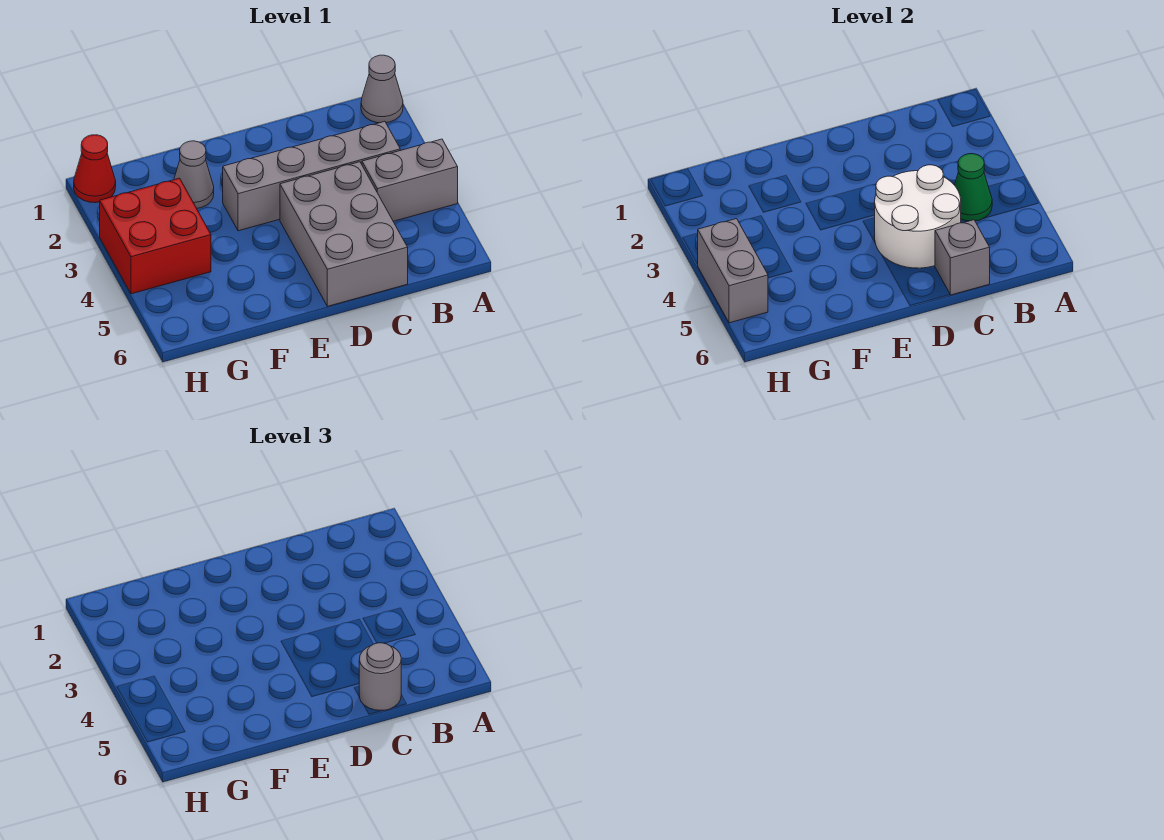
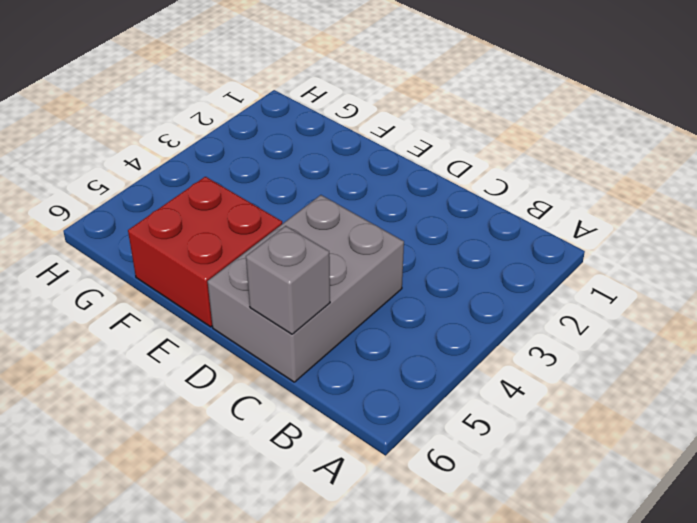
red brick E5:F6 level 1 -> red brick G3:H4 level 1
none -> grey cone A1 level 1
none -> grey brick A4:B4 level 1
none -> grey brick B3:E3 level 1

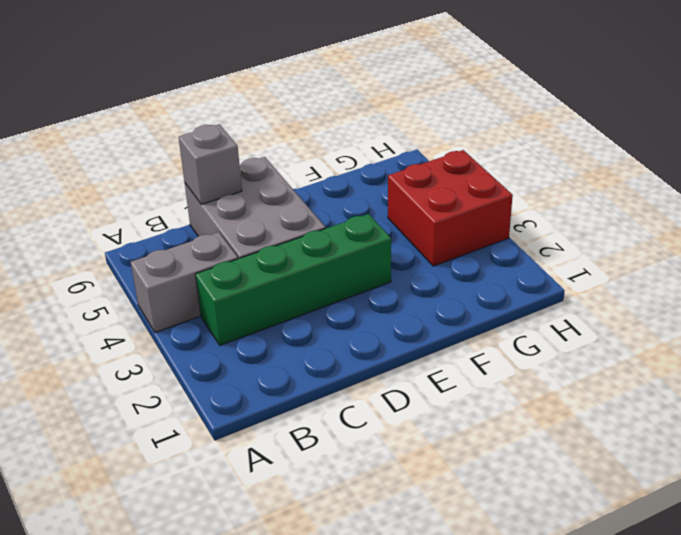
green brick B3:E3 level 1 -> grey brick B3:E3 level 1
none -> grey cone A1 level 1
none -> grey cone F2 level 1
none -> red cone H1 level 1

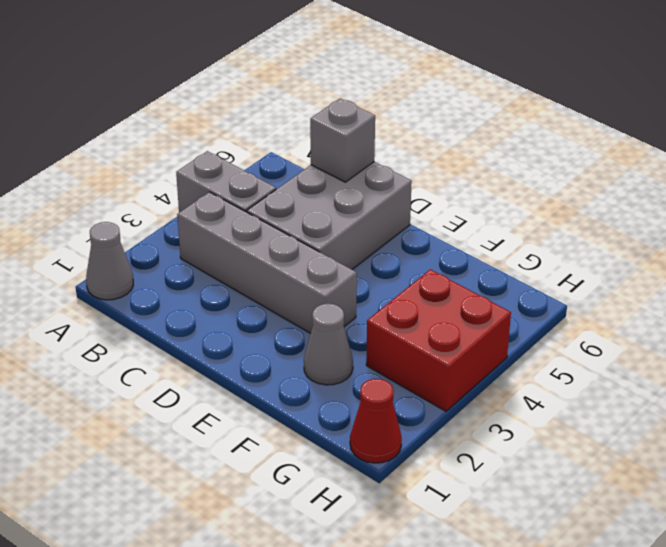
none -> green cone B4 level 2
none -> white round brick C4:D5 level 2
none -> grey brick H4:H5 level 2

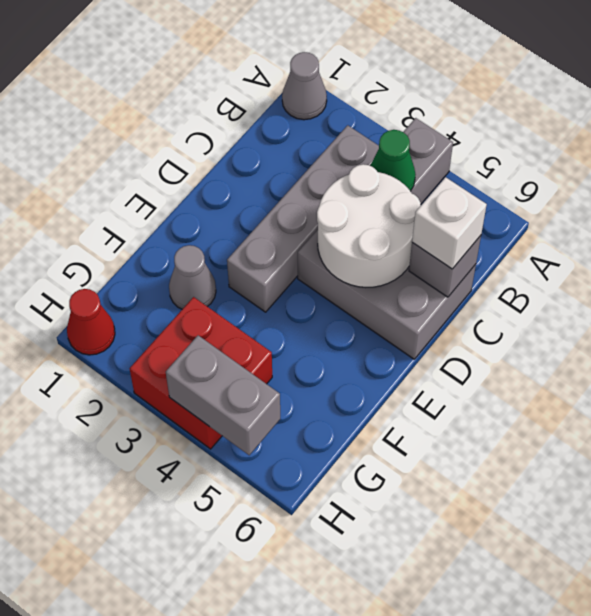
white brick C6 level 3 -> grey round brick C6 level 3

